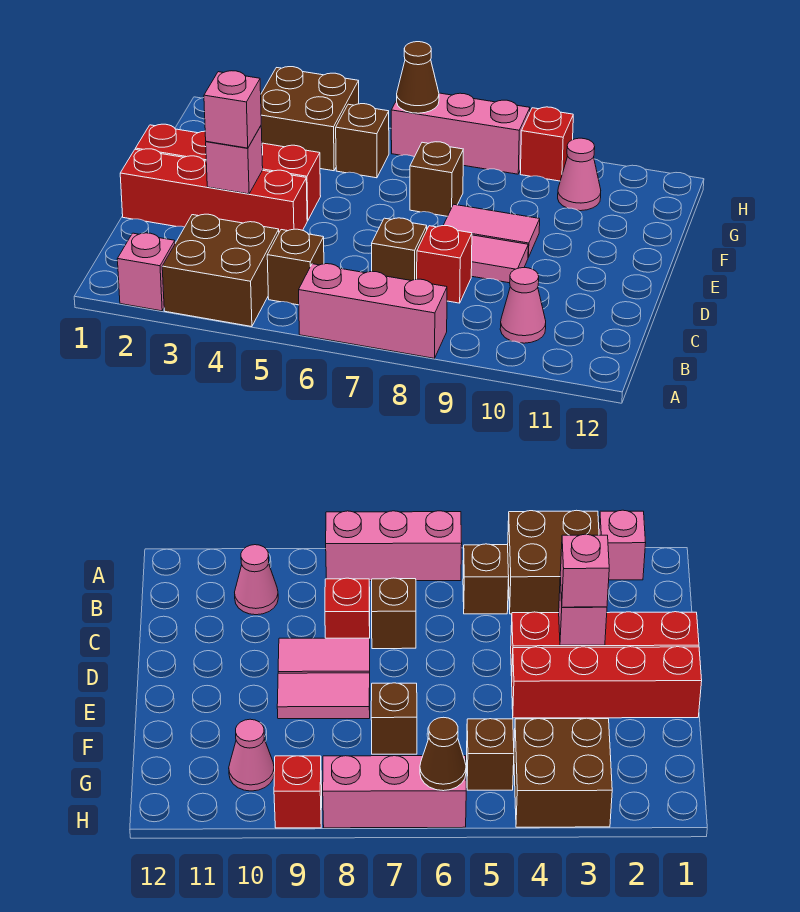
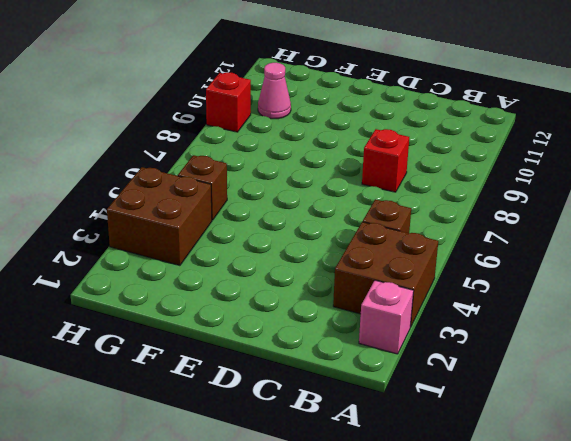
none -> pink brick A6:A8 level 1
none -> pink cone B10 level 1
none -> brown brick C7 level 1

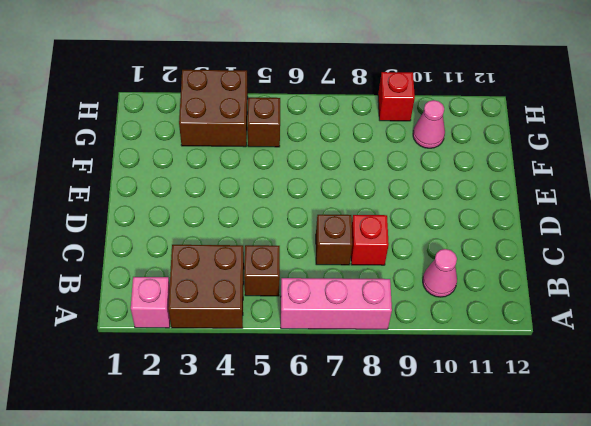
none -> red brick D1:D4 level 1
none -> pink tile D8:D9 level 1
none -> red brick E1:E4 level 1

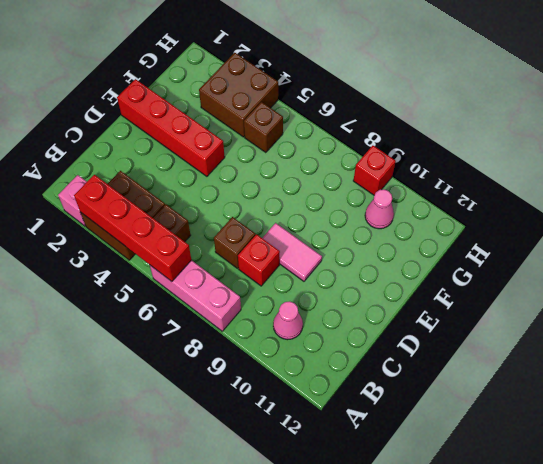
red brick A3:A6 level 2 -> red brick D1:D4 level 1
none -> pink tile E8:E9 level 1
none -> brown brick F7 level 1
none -> pink brick H6:H8 level 1

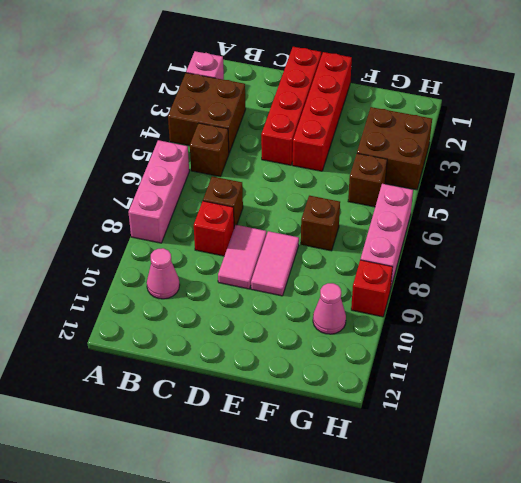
none -> pink brick D3 level 2
none -> brown cone H6 level 2
none -> pink brick D3 level 3

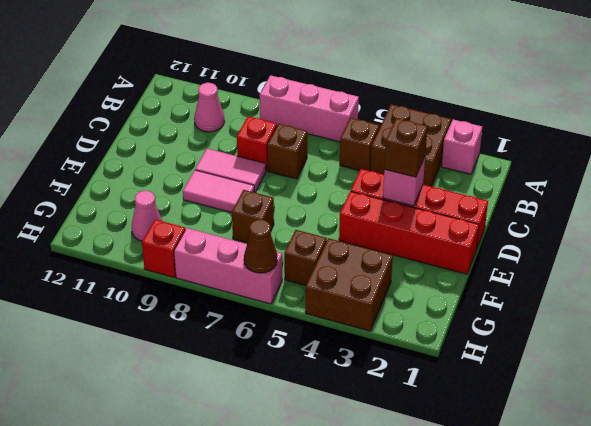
brown brick D3 level 3 -> pink brick D3 level 3

